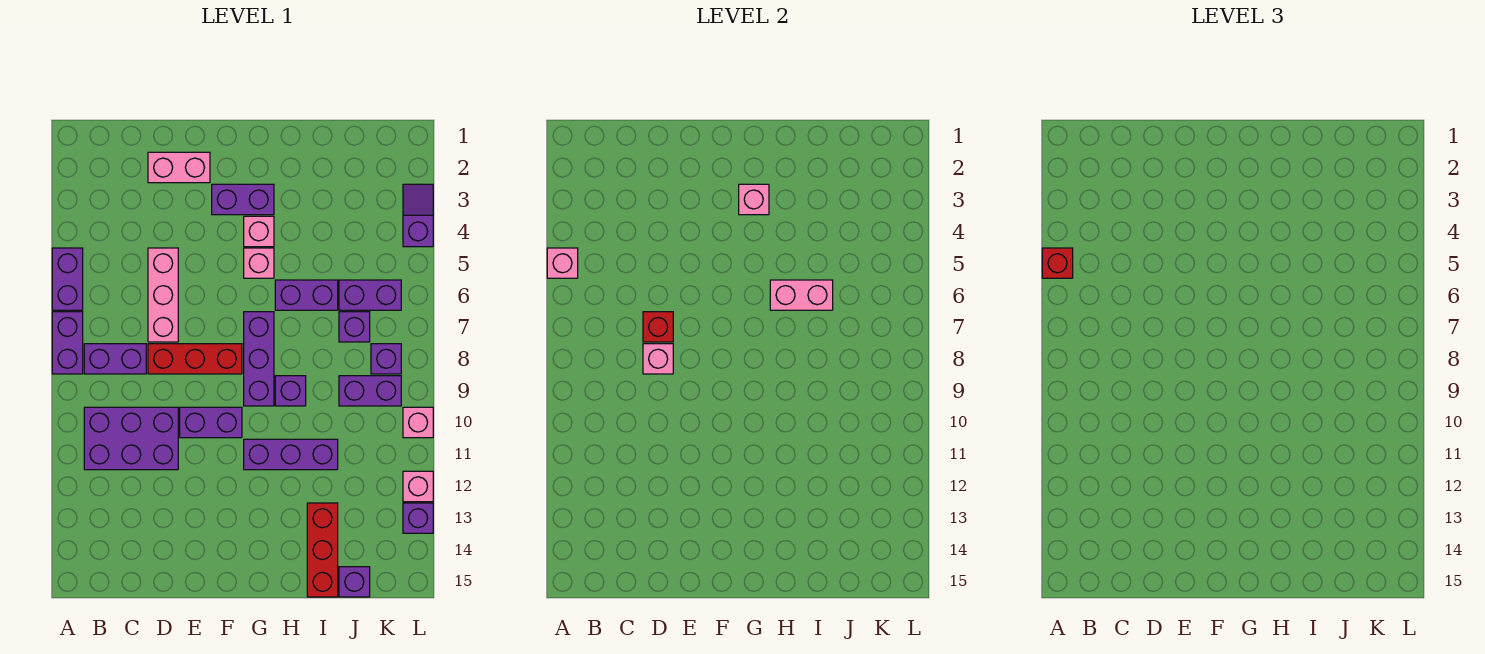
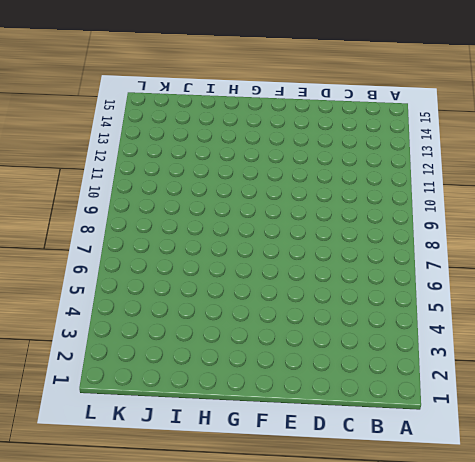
none -> purple brick A5:A6 level 1
none -> purple brick A7:A8 level 1
none -> purple brick B8:C8 level 1
none -> purple brick B10:D11 level 1

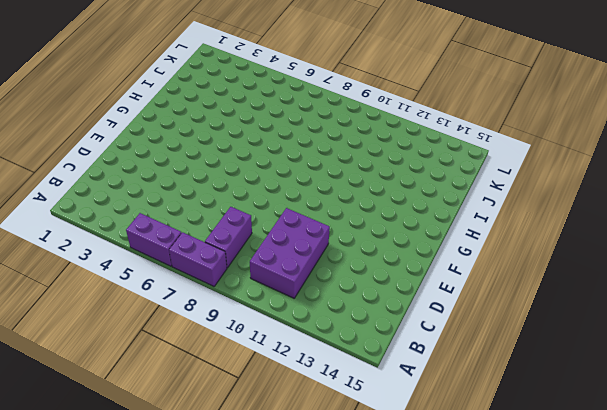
none -> pink brick D2:E2 level 1
none -> pink brick D5:D7 level 1
none -> red brick D8:F8 level 1
none -> purple brick E10:F10 level 1

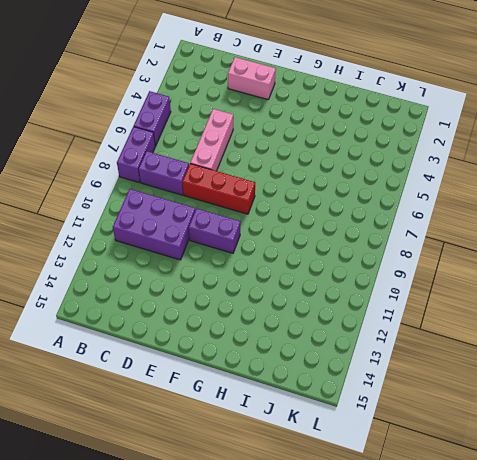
none -> purple brick F3:G3 level 1
none -> pink brick G4 level 1
none -> pink brick G5 level 1
none -> purple brick G7:G9 level 1

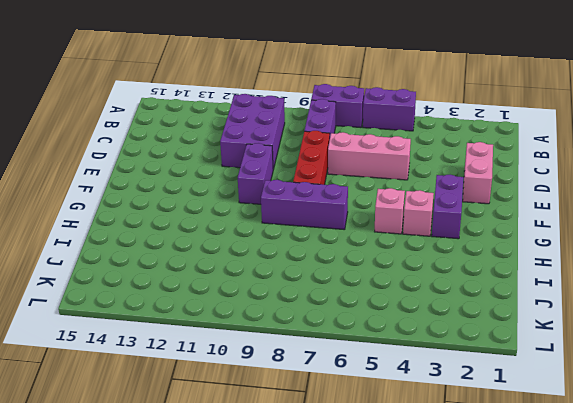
none -> purple brick G11:I11 level 1
none -> purple brick H6:I6 level 1
none -> purple brick H9 level 1
none -> red brick I13:I15 level 1

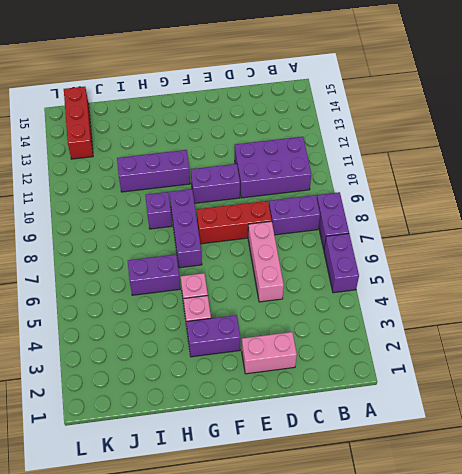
red brick K13:K15 level 1 -> red brick I13:I15 level 1
none -> purple brick J6:K6 level 1
none -> purple brick J7 level 1
none -> purple brick J9:K9 level 1
none -> purple brick J15 level 1

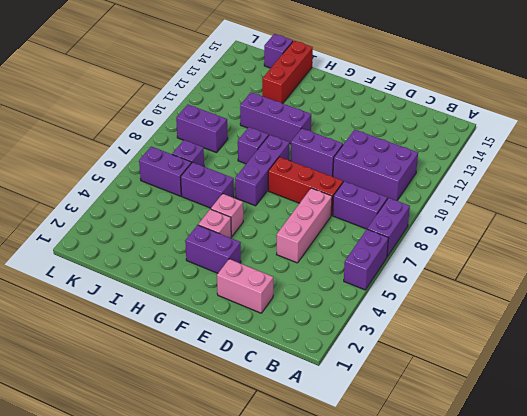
none -> purple brick K8 level 1
none -> purple slope L3:L4 level 1 top 4
none -> pink brick L10 level 1
none -> pink brick L12 level 1

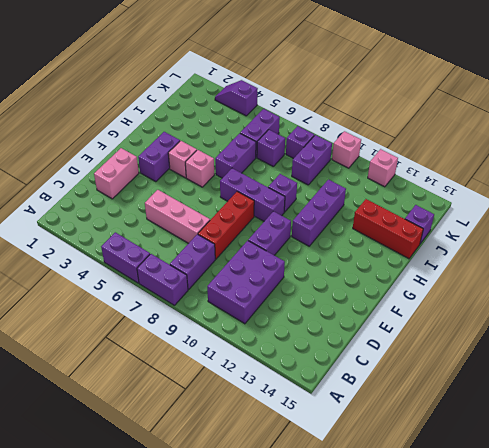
none -> purple brick L13 level 1
none -> pink brick A5 level 2
none -> red brick D7 level 2
none -> pink brick D8 level 2

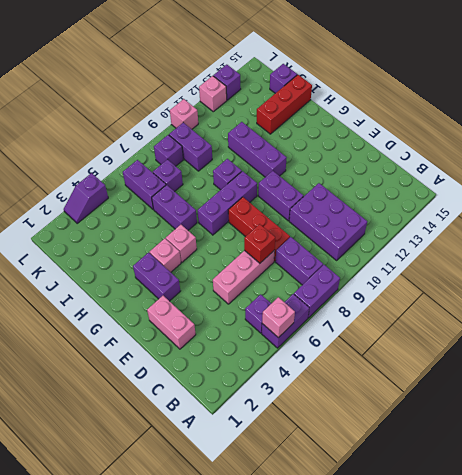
purple brick B5 level 1 -> none
none -> pink brick D8 level 2
none -> pink brick G3 level 2
none -> pink brick H6:I6 level 2
none -> red brick A5 level 3

